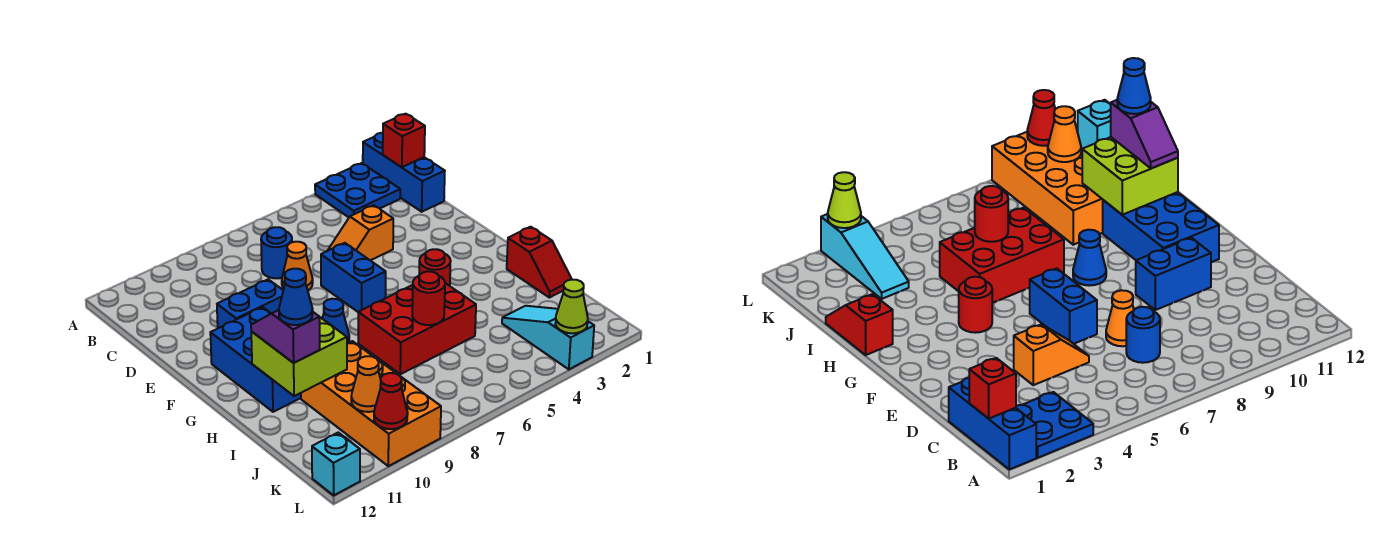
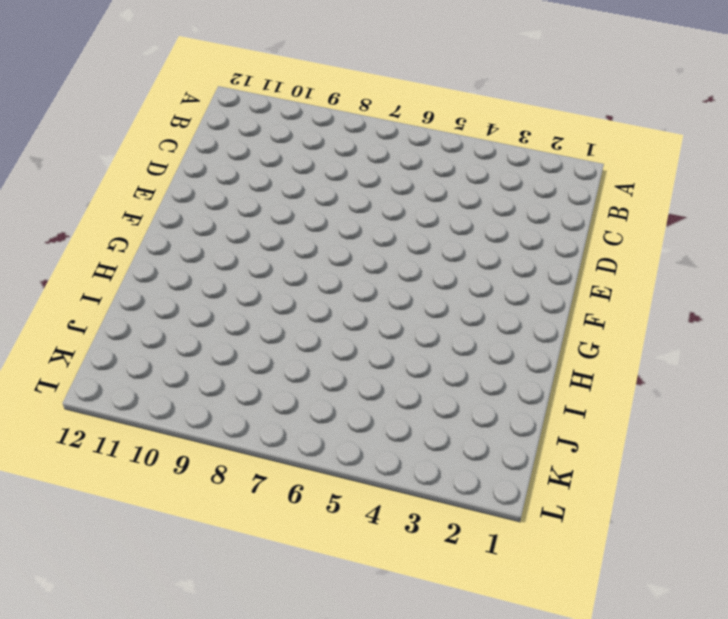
none -> blue brick A1:C1 level 1
none -> blue plate A2:B3 level 1
none -> blue round brick C7 level 1

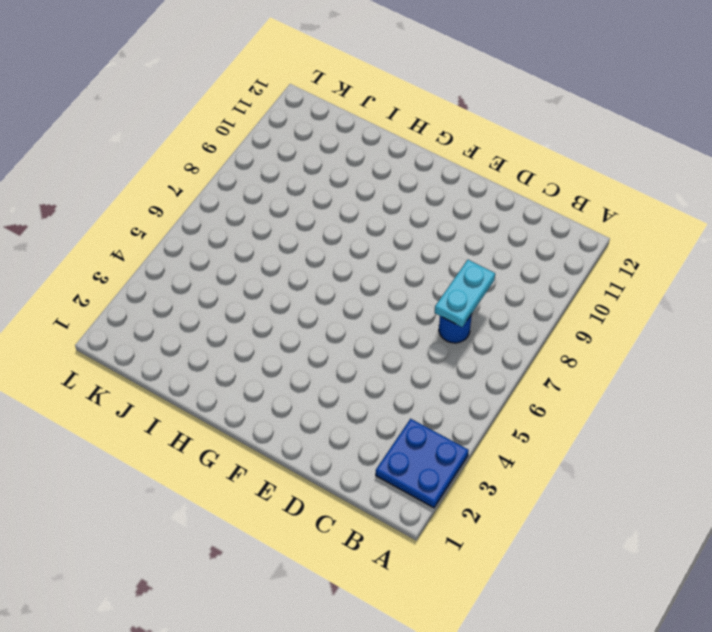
cyan plate C7:C8 level 2 -> none
none -> blue brick A1:C1 level 1
none -> orange slope D4:D5 level 1 top 4
none -> orange cone D7 level 1

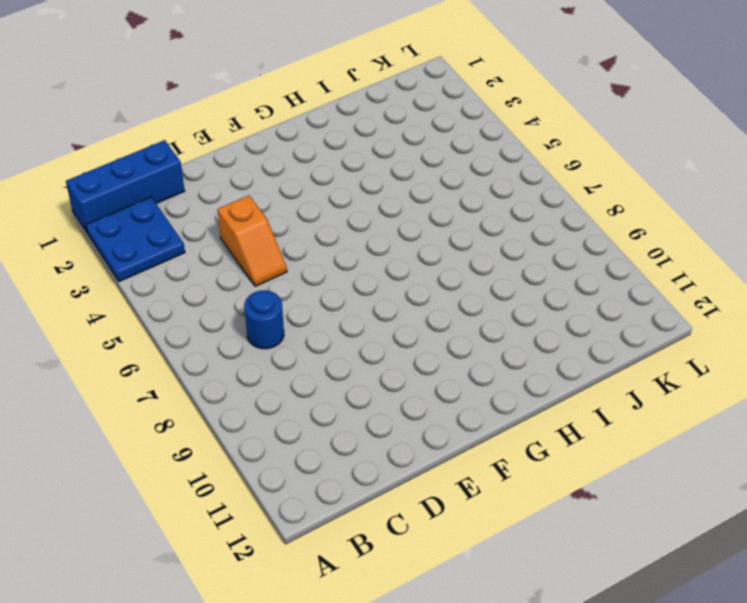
none -> orange cone D7 level 1
none -> blue brick E6:F6 level 1
none -> blue brick E9:E10 level 1

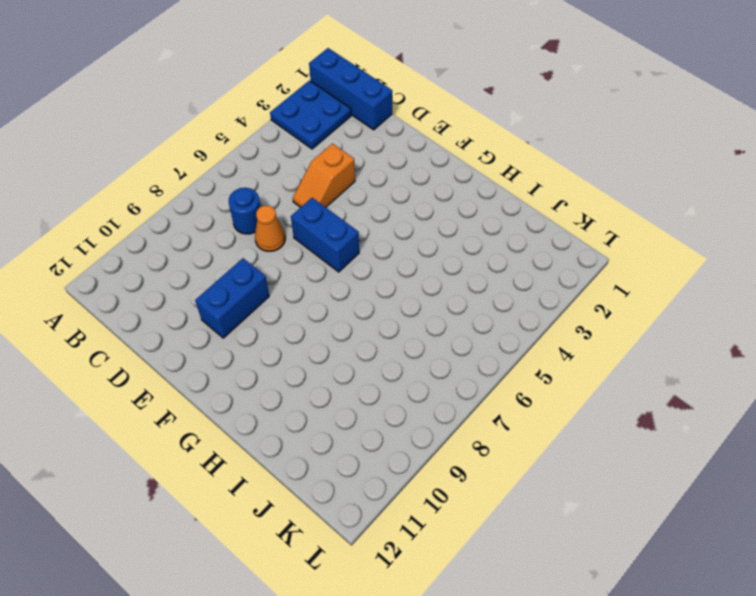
none -> blue brick F10:H11 level 1
none -> red round brick G4 level 1
none -> blue cone G8 level 1

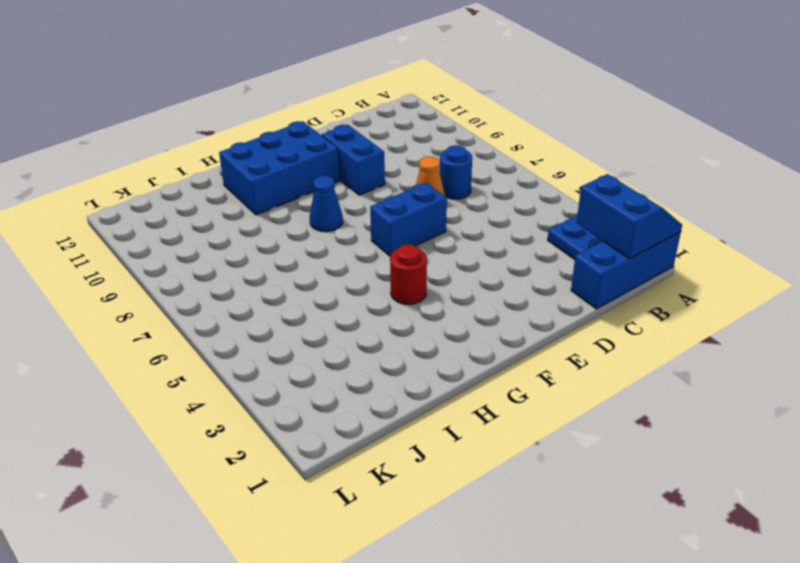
blue slope A1:B2 level 2 top B -> red brick B1 level 2
none -> orange slope D4:D5 level 1 top 4
none -> red slope H1:I1 level 1 top H
none -> red brick H5:I7 level 1

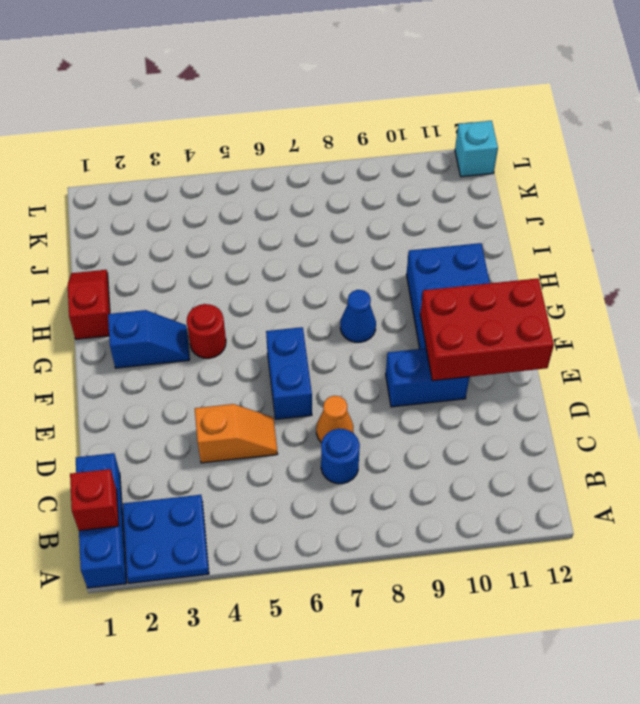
red brick E10:F12 level 2 -> red brick H5:I7 level 1
blue slope G2:G3 level 1 top 2 -> none
none -> orange brick I9:L10 level 1
none -> cyan slope J3:L3 level 1 top L
none -> lime brick H10:I11 level 2

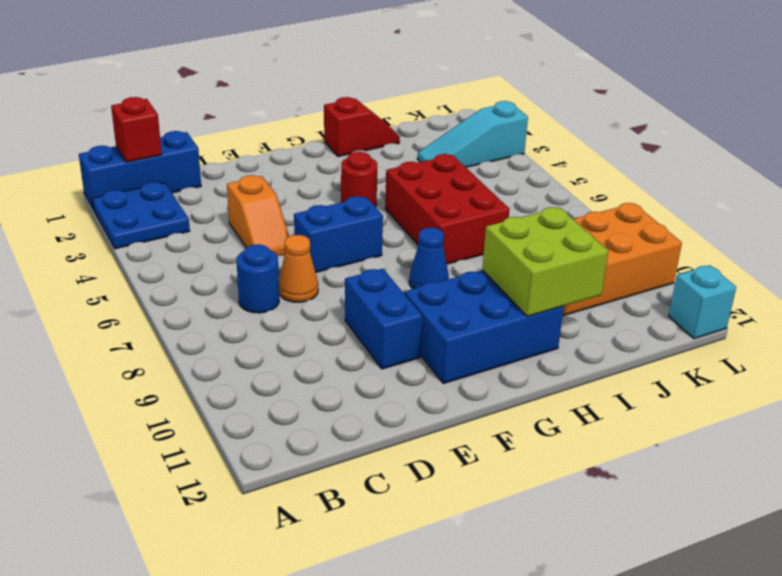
none -> red round brick I6 level 2
none -> orange cone K10 level 2
none -> lime cone L3 level 2

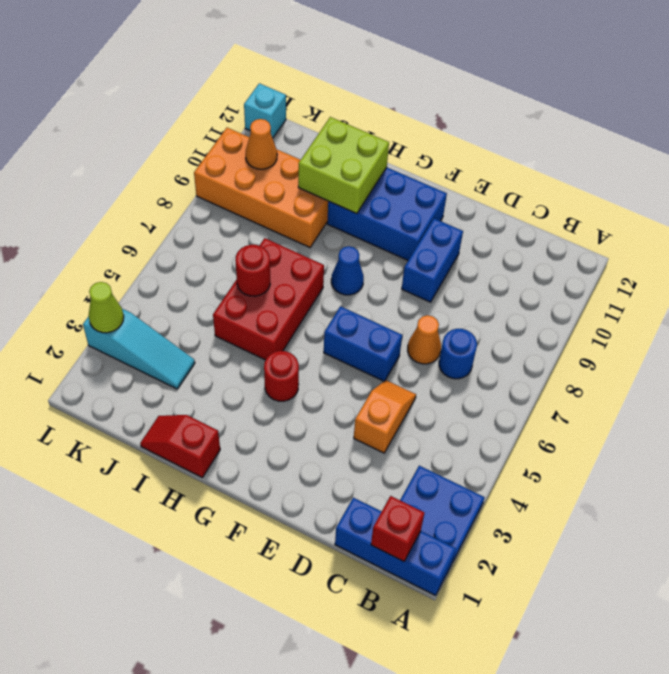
none -> red cone L10 level 2
none -> purple slope H11:I11 level 3 top I
none -> blue cone I11 level 4

